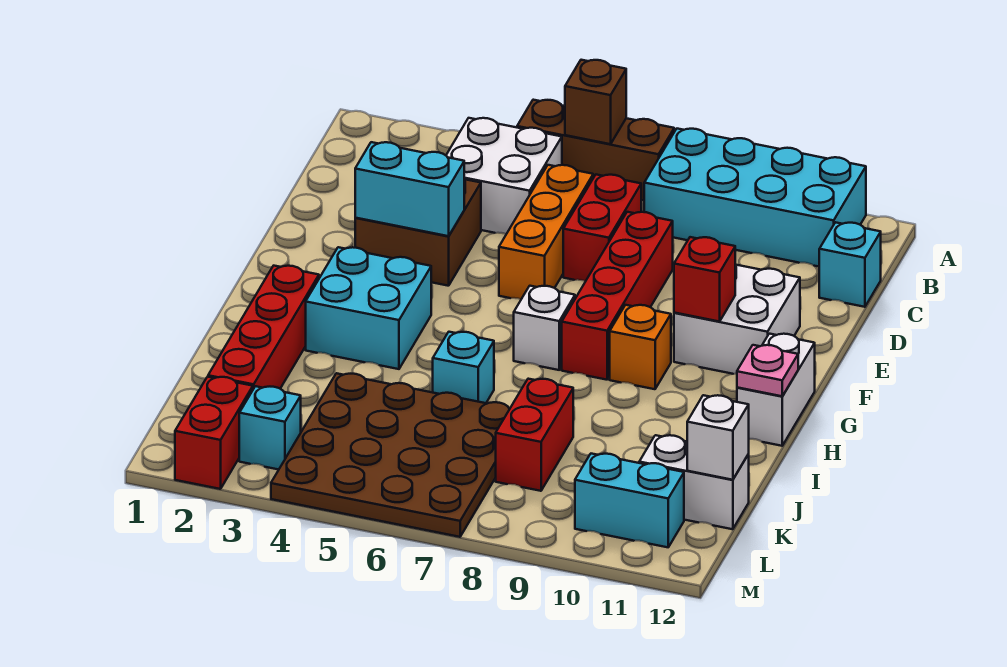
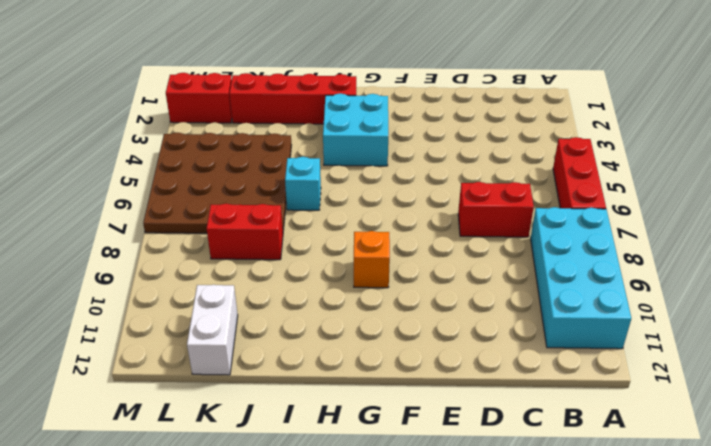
red brick A5:A7 level 1 -> brown brick A5:A7 level 1
none -> white brick B4:C5 level 1
none -> orange brick C6:E6 level 1
none -> cyan brick C12 level 1

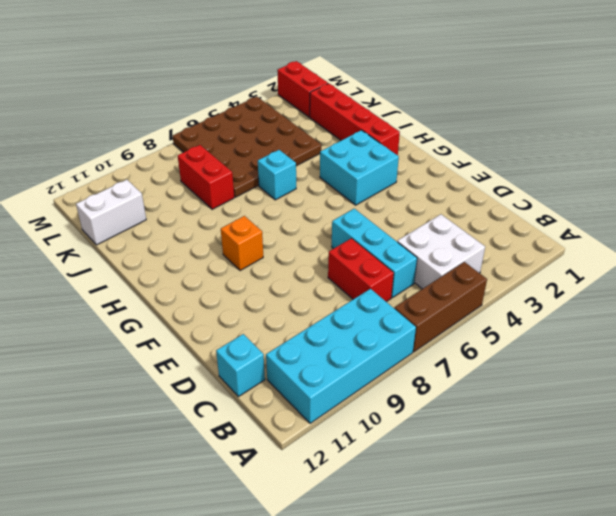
cyan brick C6:E6 level 1 -> orange brick C6:E6 level 1
none -> brown brick D3:E4 level 1
none -> red brick D8:G8 level 1
none -> white brick E10:F11 level 1

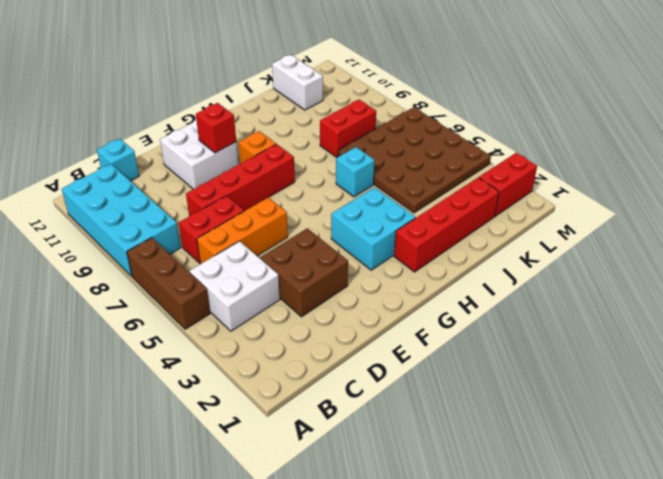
none -> white brick G7 level 1
none -> white brick G12:H12 level 1
none -> cyan brick L3 level 1

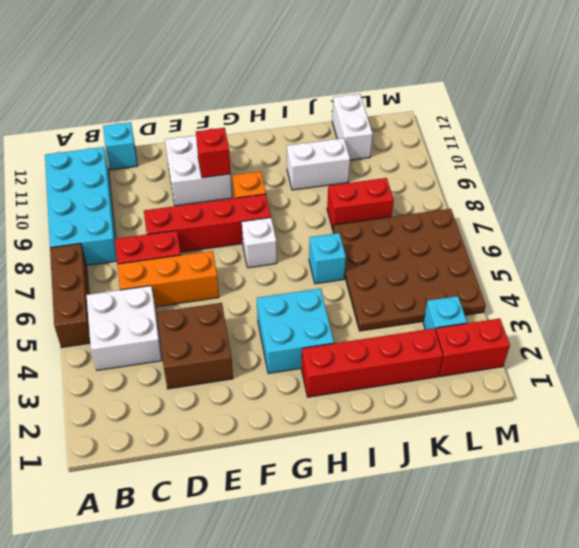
white brick I10:J10 level 1 -> white brick G12:H12 level 1
none -> cyan brick L10:L11 level 1
none -> brown brick A6 level 2
none -> cyan brick E3:E4 level 2

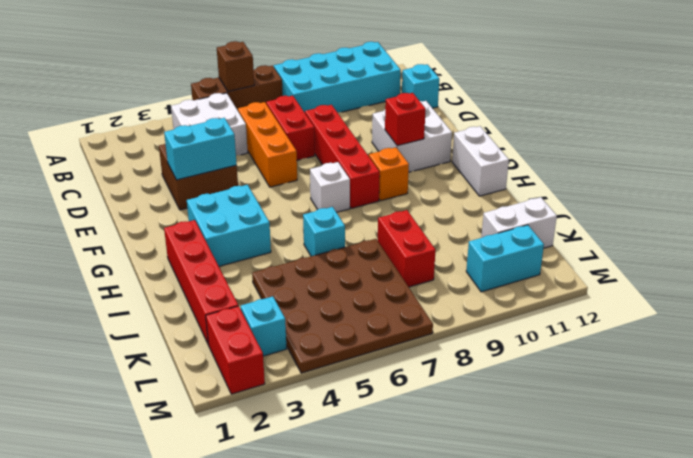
none -> pink plate H12 level 2
none -> white brick K12 level 2

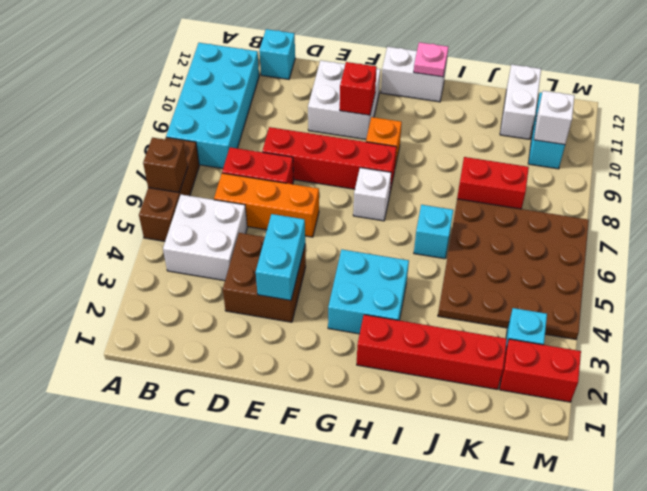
white brick L10 level 2 -> white brick K12 level 2

